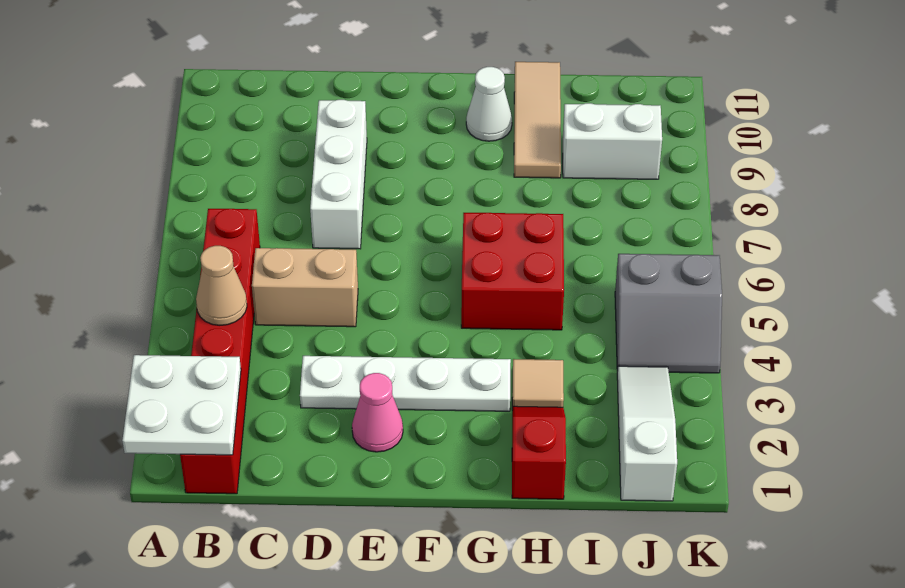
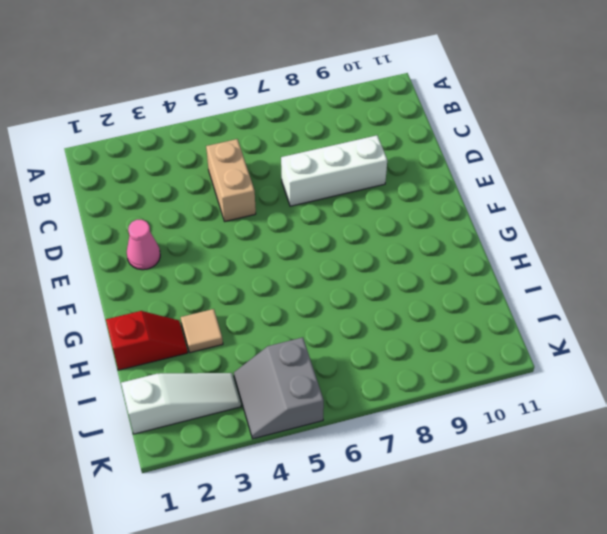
none -> red brick B1:B6 level 1
none -> white plate D3:G3 level 1
none -> red brick G5:H6 level 1

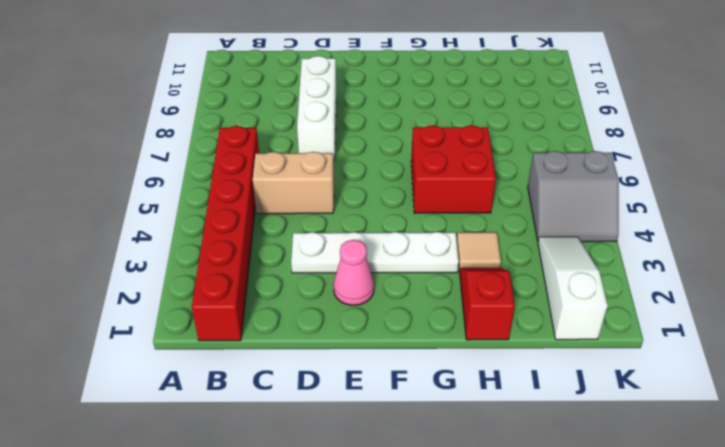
none -> white cone G10 level 1
none -> tan tile H9:H11 level 1
none -> white brick I9:J9 level 1

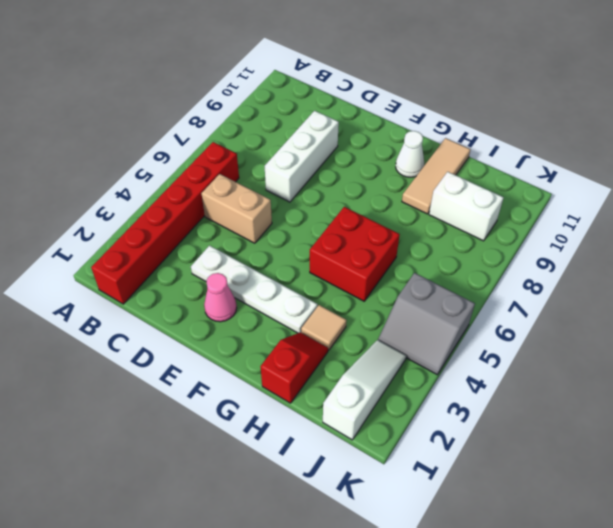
none -> white plate A1:B2 level 2
none -> tan cone B4 level 2

